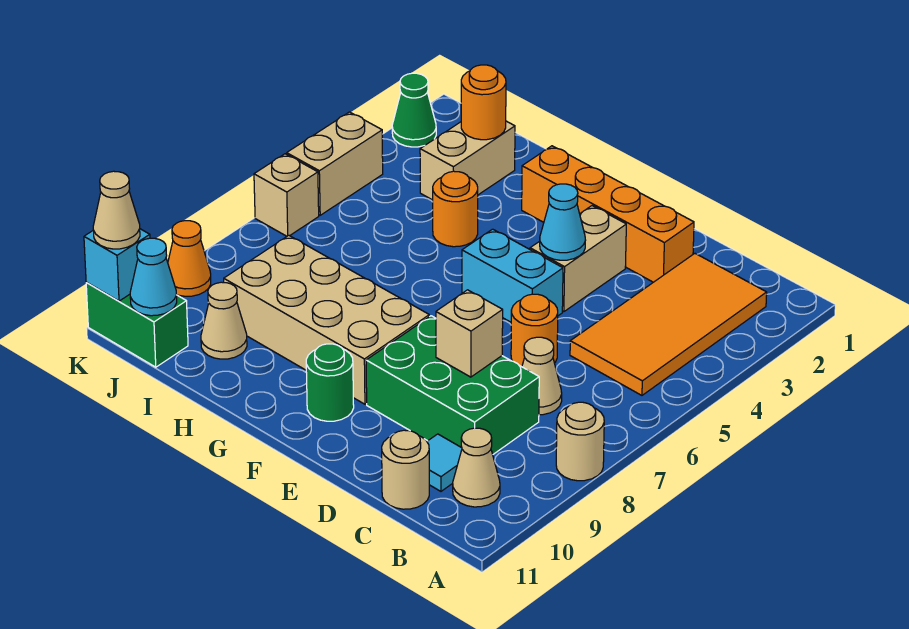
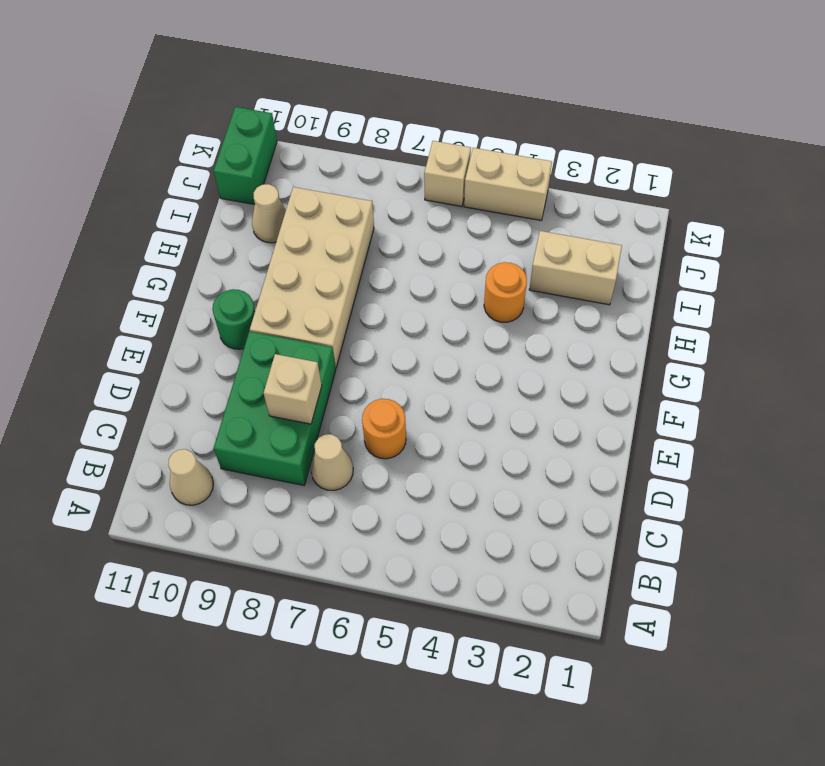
none -> tan round brick A8 level 1
none -> orange tile B2:C5 level 1
none -> cyan tile C10 level 1

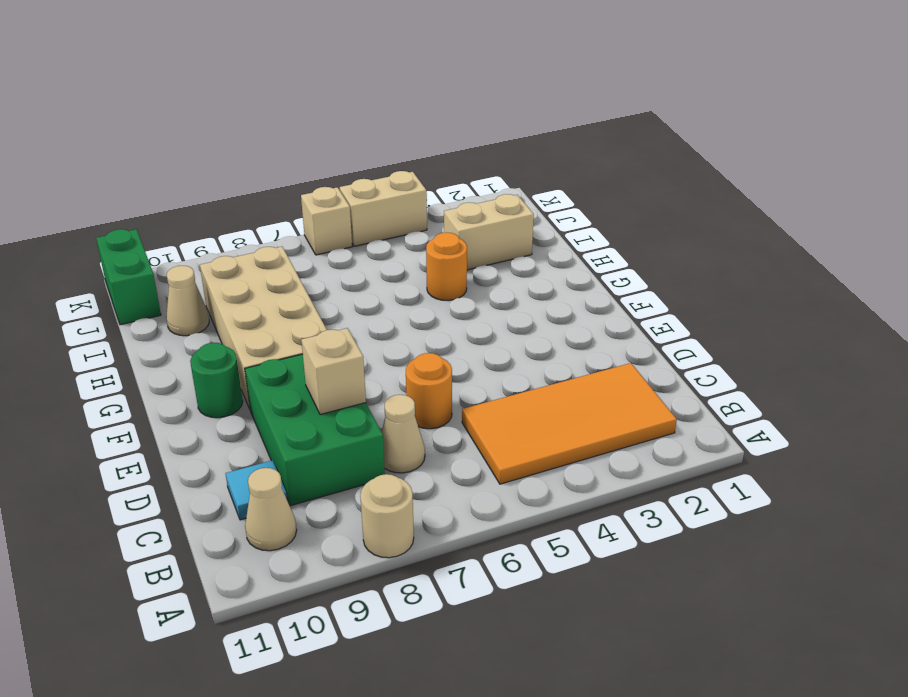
none -> tan round brick C11 level 1
none -> orange brick D2:G2 level 1
none -> tan brick E3:E4 level 1

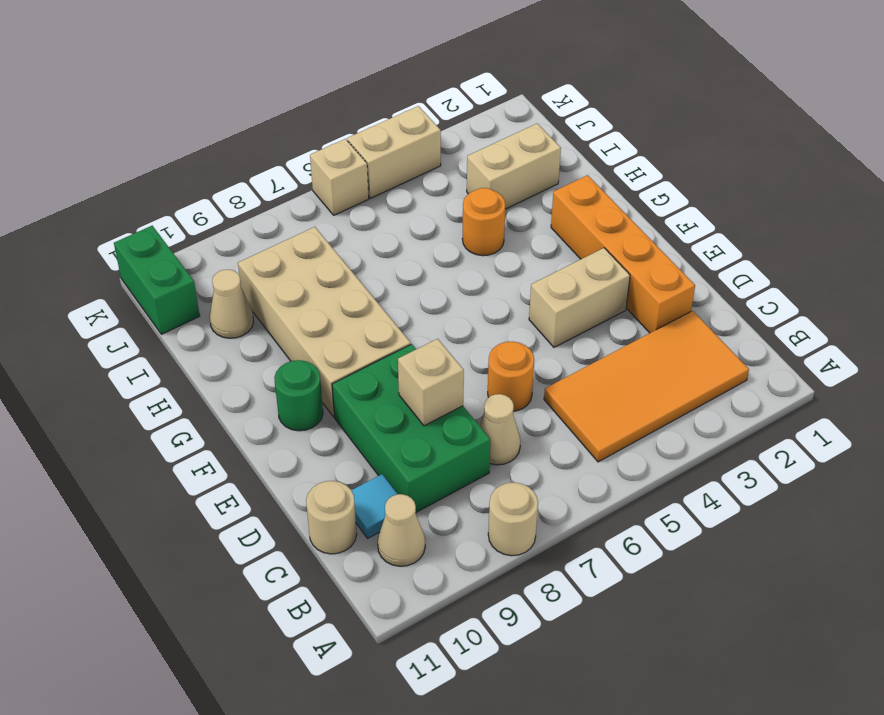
none -> cyan brick E5:F5 level 1
none -> green cone K2 level 1
none -> orange cone K9 level 1

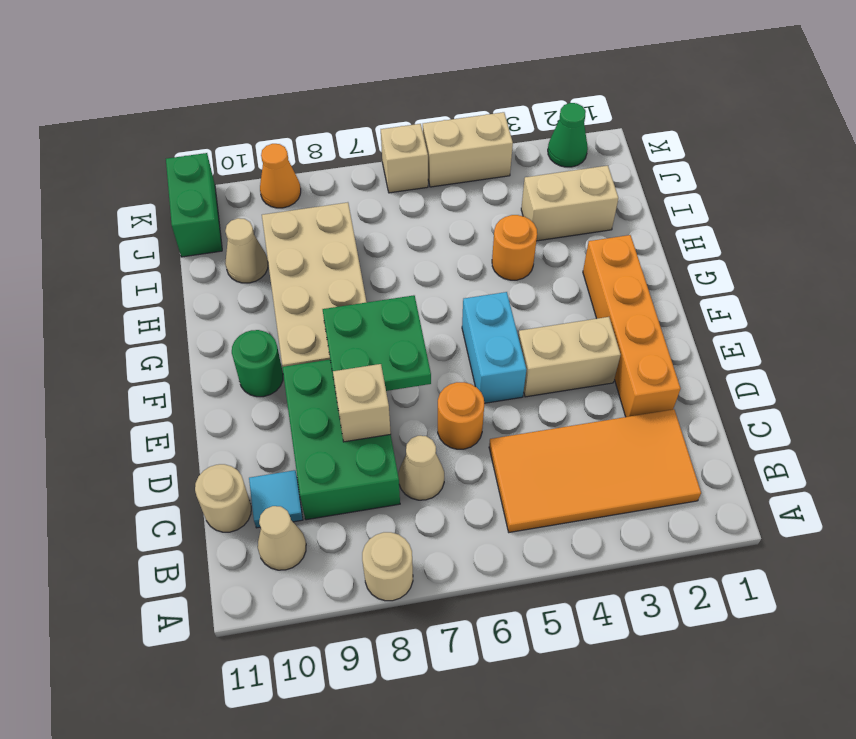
green plate E7:F8 level 2 -> none
none -> cyan cone E4 level 2
none -> orange round brick I2 level 2
none -> cyan cone J11 level 2

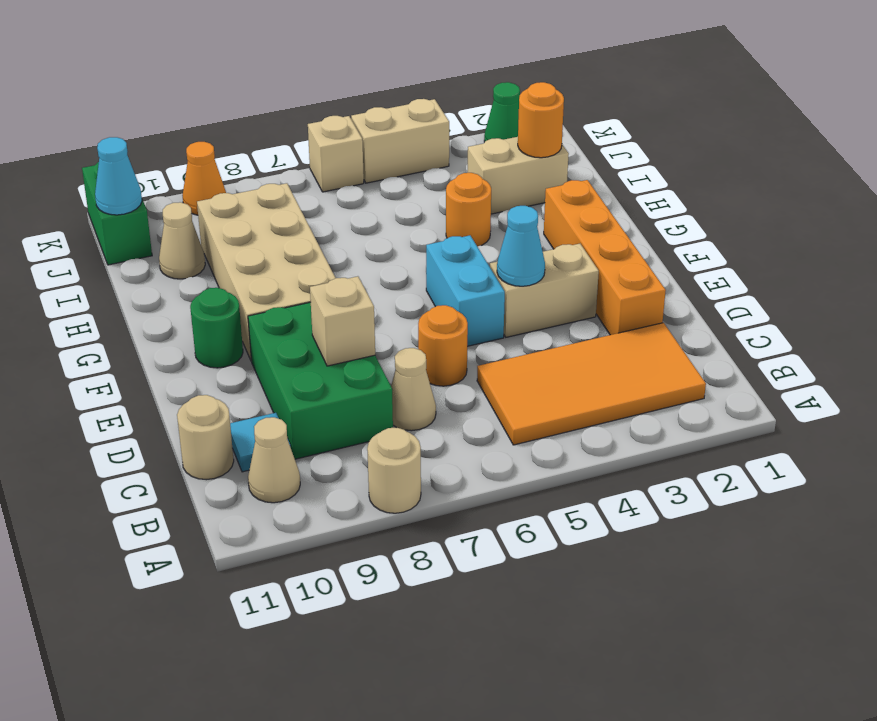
none -> cyan brick K11 level 2
none -> tan cone K11 level 3

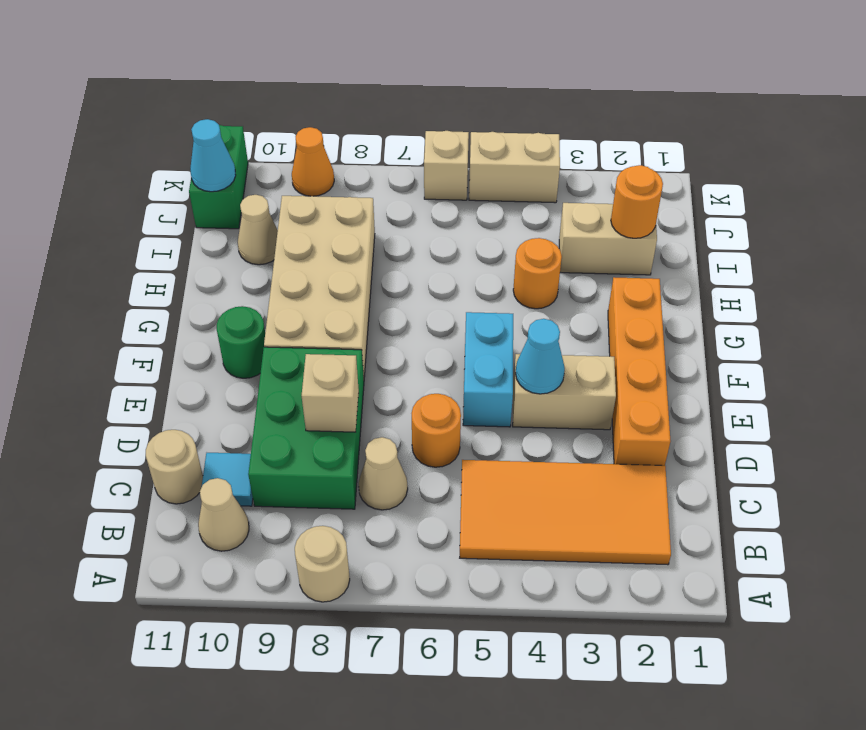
none -> green cone K2 level 1
none -> cyan brick K11 level 2
none -> tan cone K11 level 3

